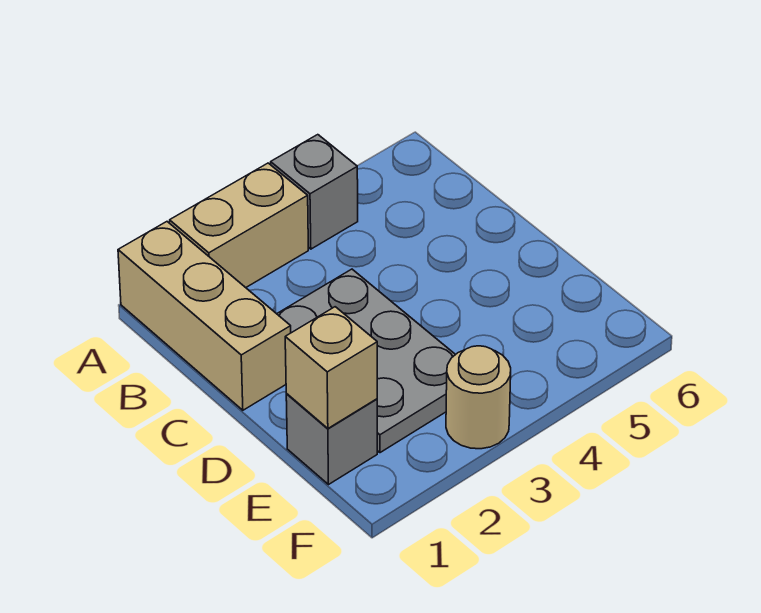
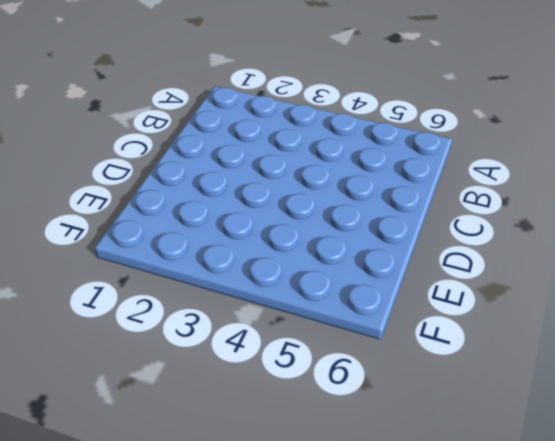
none -> tan brick A1:C1 level 1
none -> tan brick A2:A3 level 1

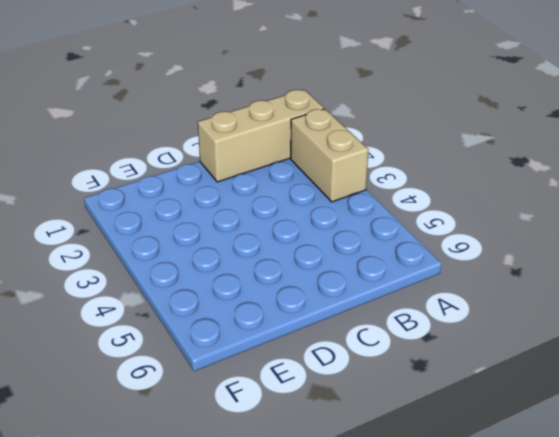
none -> grey brick A4 level 1
none -> grey plate C2:E3 level 1

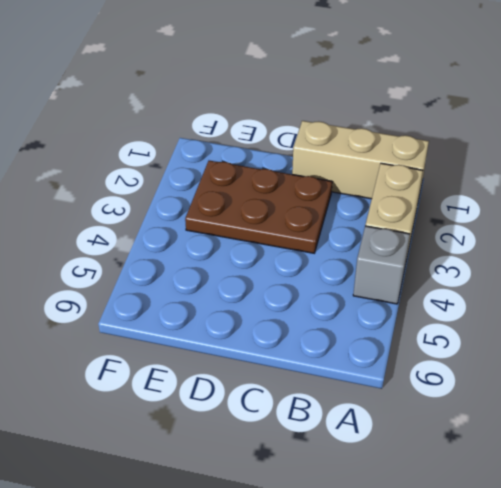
brown plate C2:E3 level 1 -> grey plate C2:E3 level 1
none -> grey brick E1 level 1
none -> tan round brick F3 level 1

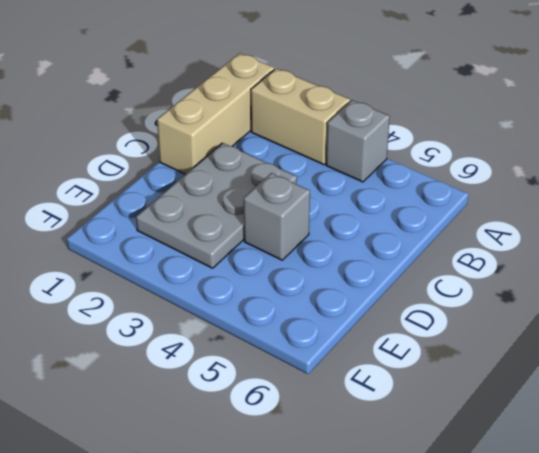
grey brick D4 level 1 -> grey brick E1 level 1
none -> tan round brick F3 level 1
none -> tan brick E1 level 2

